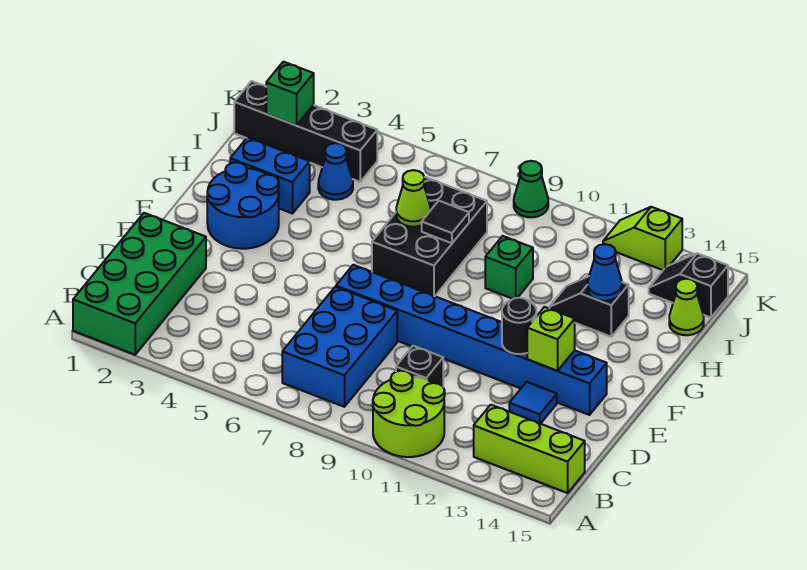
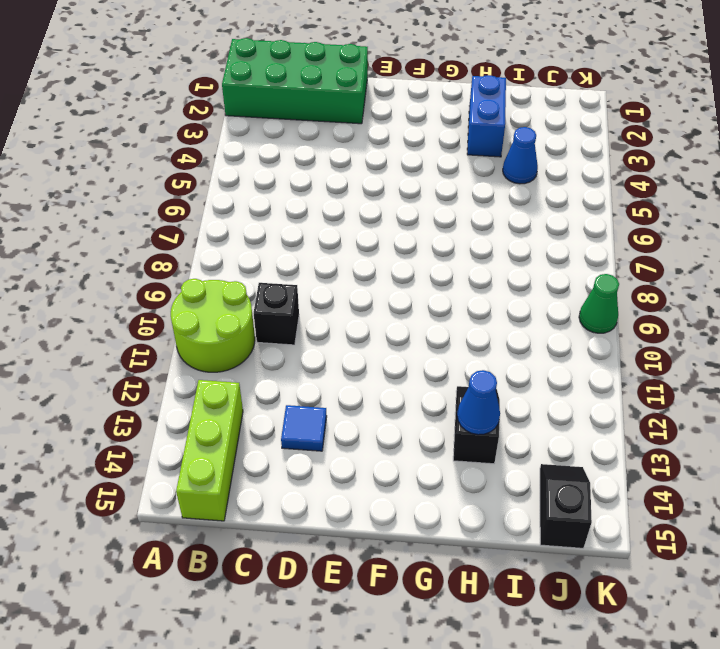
none -> blue brick B7:D8 level 1
none -> blue brick E7:E14 level 1
none -> blue round brick F2:G3 level 1

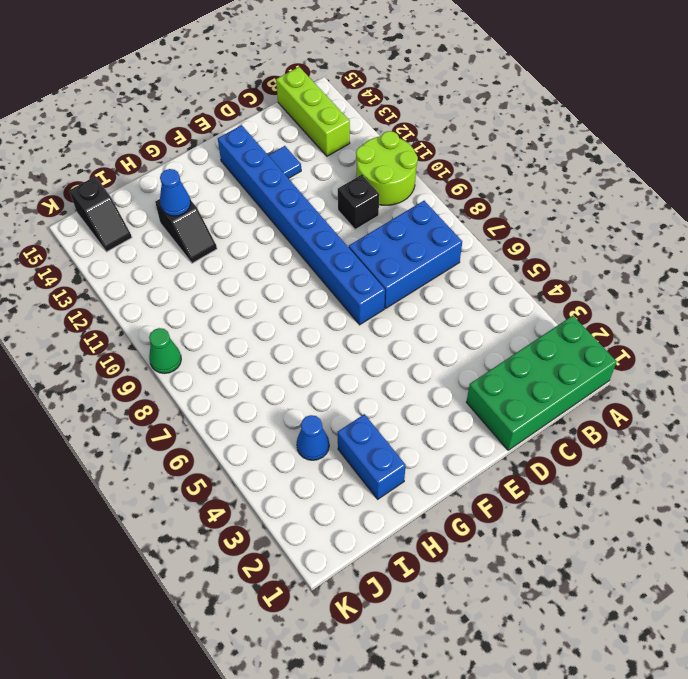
none -> blue round brick F2:G3 level 1
none -> black brick G7:I8 level 1
none -> green brick H10 level 1

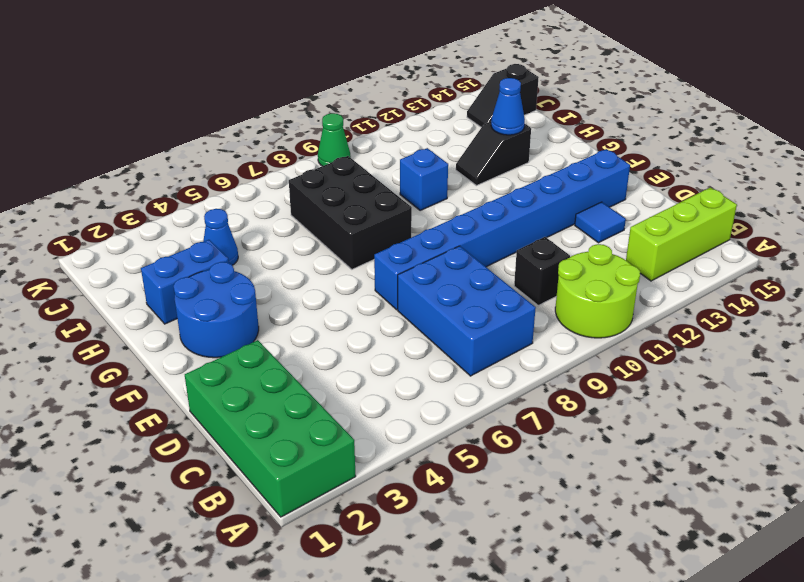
blue brick H10 level 1 -> green brick H10 level 1
none -> lime cone I15 level 1
none -> black brick J1:J4 level 1
none -> lime slope K12:K13 level 1 top 13

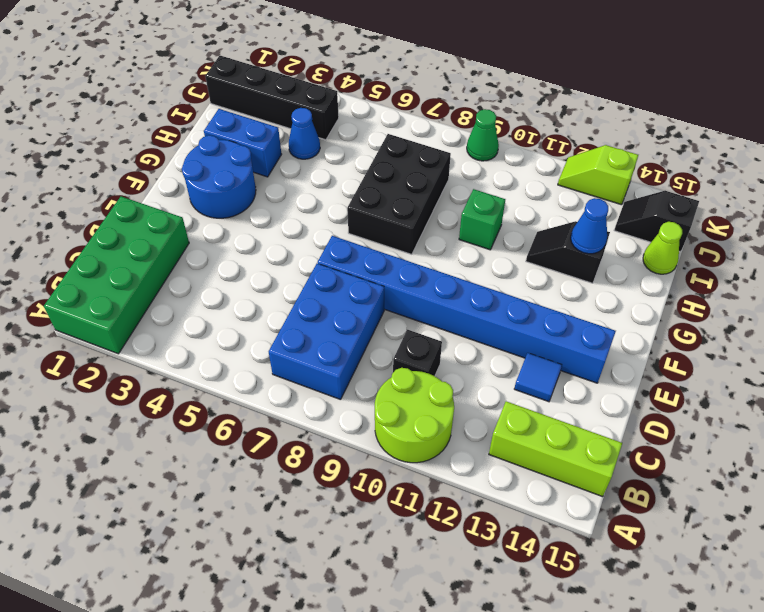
none -> black round brick E12 level 2
none -> lime brick E13 level 2
none -> lime cone H7 level 2

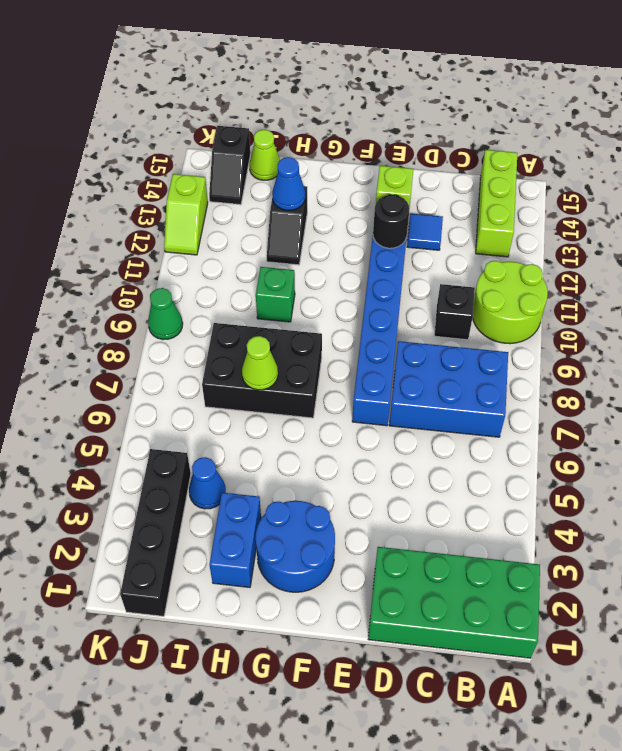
none -> black tile H8 level 2
none -> green brick J2 level 2

